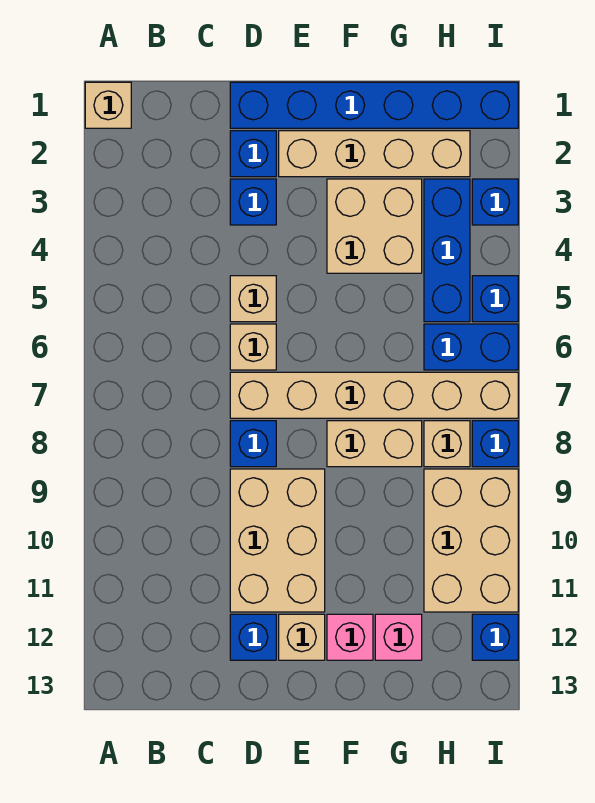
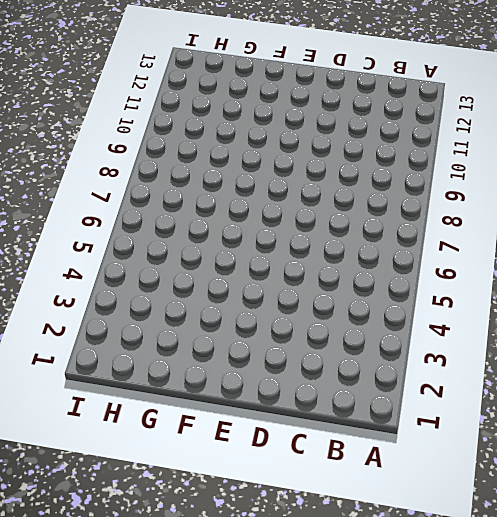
none -> tan brick A1 level 1
none -> blue brick D1:I1 level 1
none -> blue brick D2 level 1

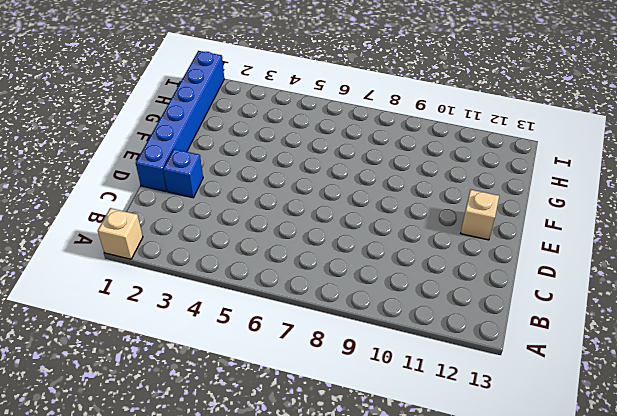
none -> blue brick D3 level 1
none -> tan brick D5 level 1
none -> tan brick D6 level 1

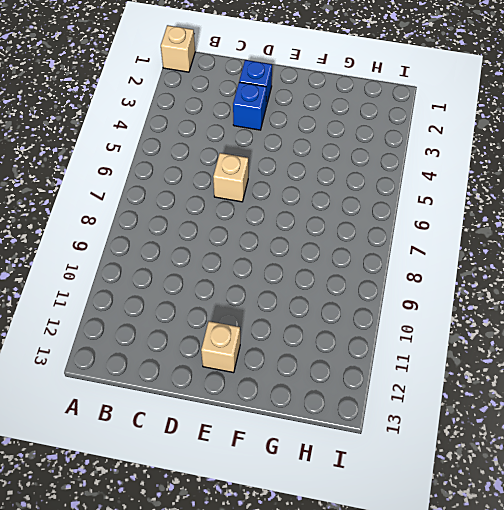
none -> blue brick D1:I1 level 1
none -> tan brick D5 level 1
none -> tan brick D7:I7 level 1

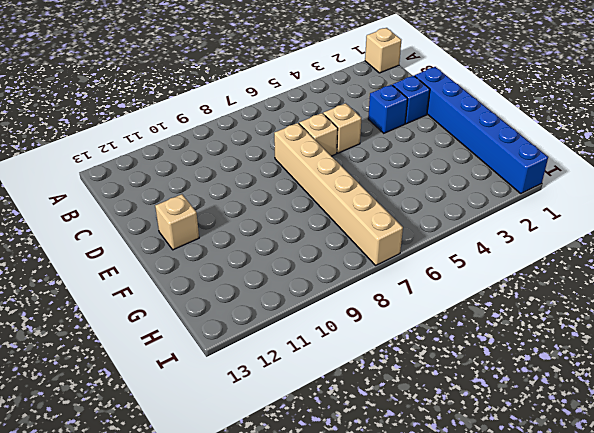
none -> blue brick D8 level 1
none -> tan brick D9:E11 level 1
none -> blue brick D12 level 1

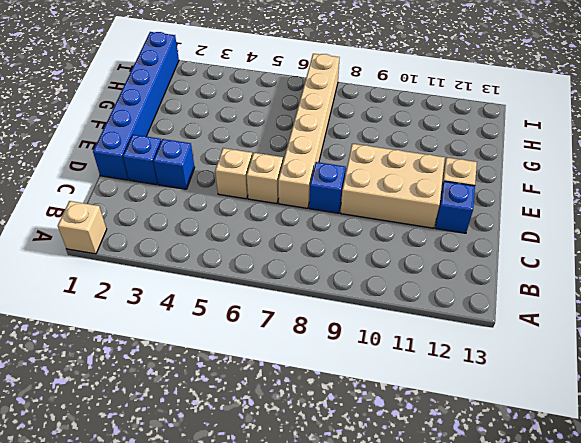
none -> tan brick E2:H2 level 1
none -> tan brick F3:G4 level 1
none -> tan brick F8:G8 level 1

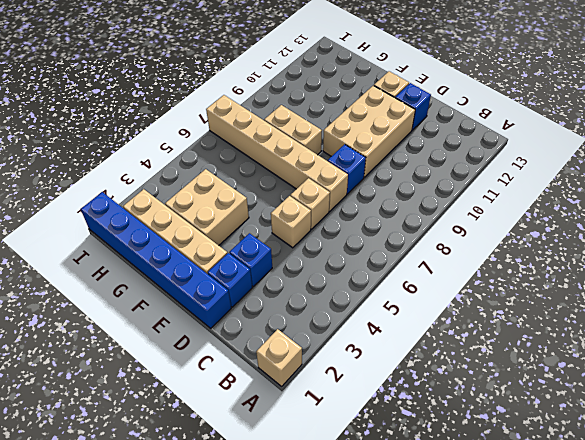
none -> pink brick F12 level 1
none -> pink brick G12 level 1
none -> blue brick H3:H5 level 1

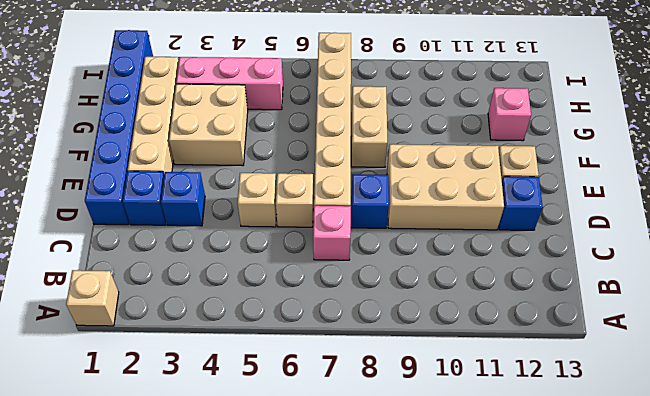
pink brick C7 level 1 -> pink brick F12 level 1
pink brick H3:H5 level 1 -> blue brick H3:H5 level 1
none -> blue brick H6:I6 level 1
none -> tan brick H8 level 1
none -> tan brick H9:I11 level 1

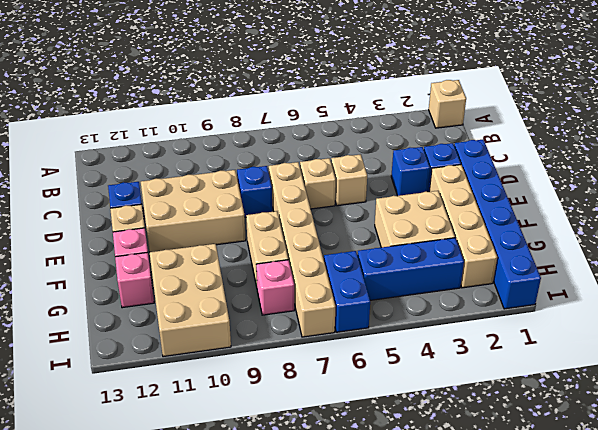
tan brick G10:I11 level 1 -> tan brick H9:I11 level 1
pink brick H8 level 1 -> tan brick H8 level 1
none -> blue brick I3 level 1
none -> blue brick I5 level 1
none -> blue brick I8 level 1

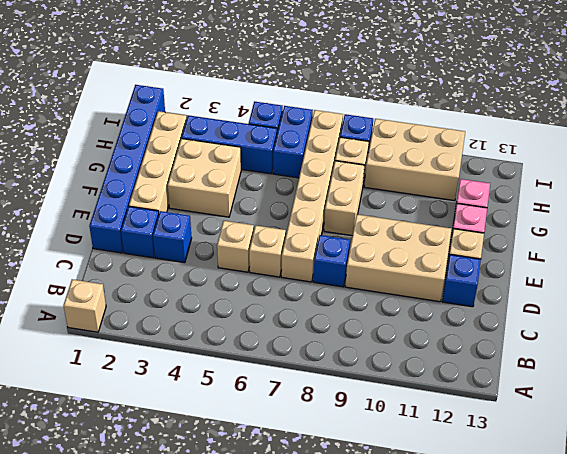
none -> blue brick I3 level 1
none -> blue brick I12 level 1

